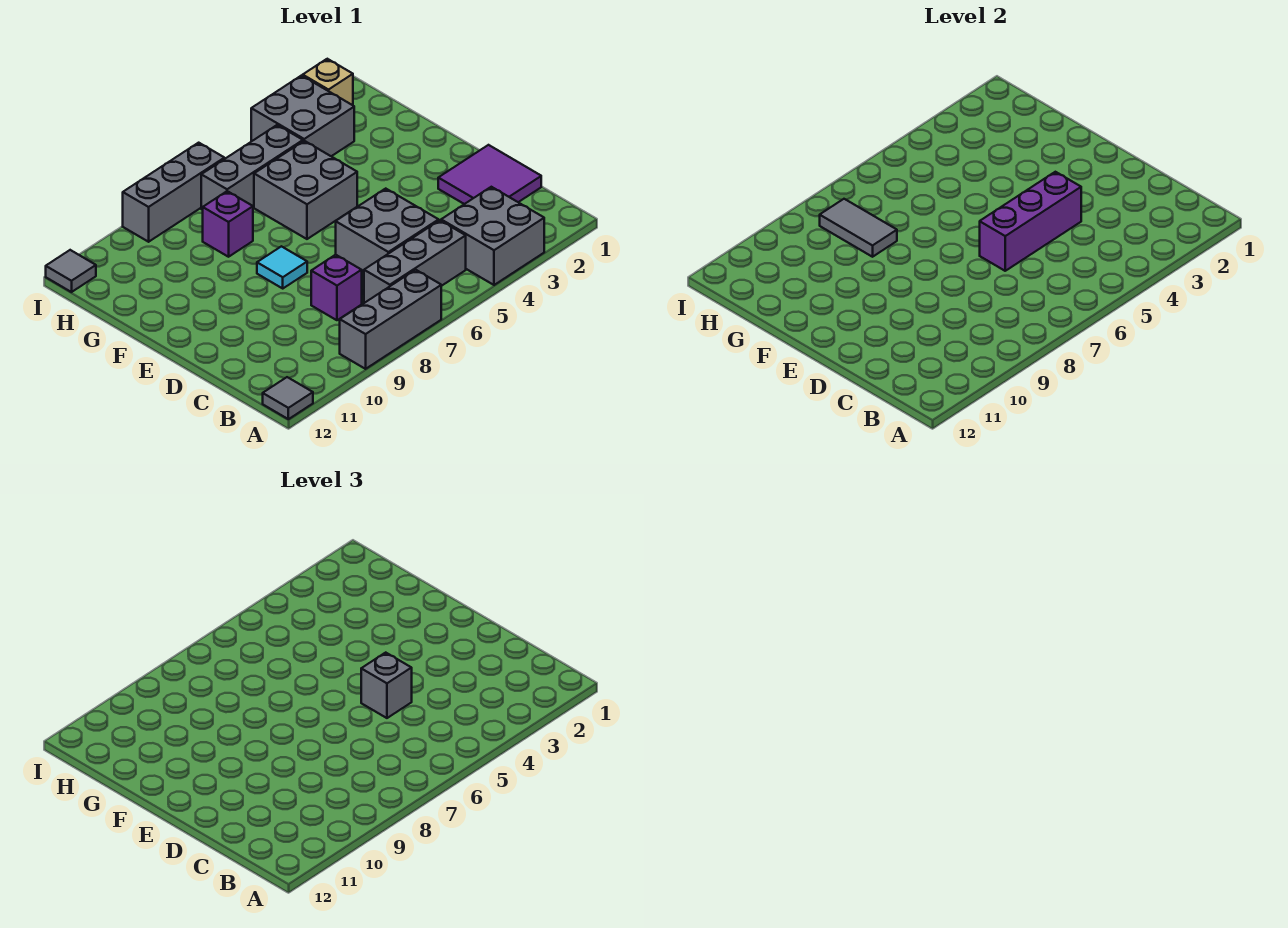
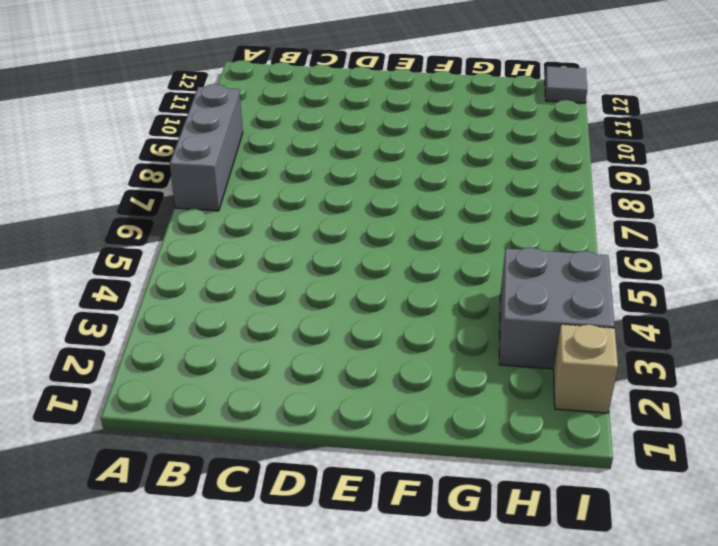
none -> grey brick A3:B4 level 1
none -> grey tile A12 level 1
none -> grey brick B5:B7 level 1

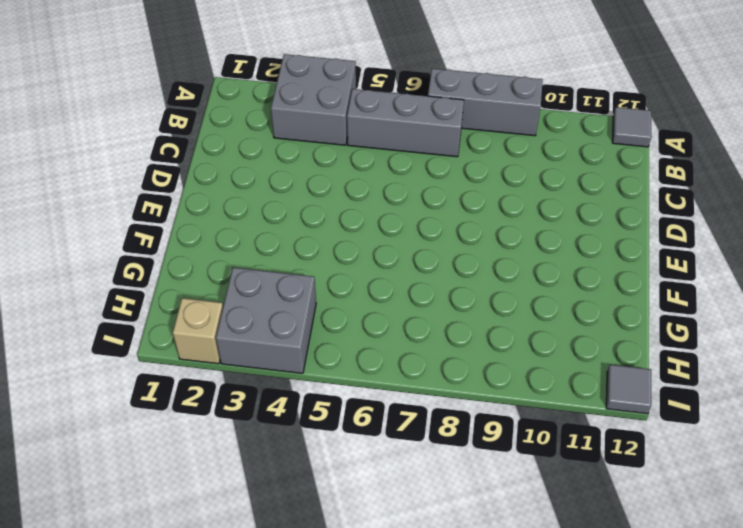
none -> purple tile C1:D2 level 1
none -> grey brick C5:D6 level 1
none -> purple brick C8 level 1

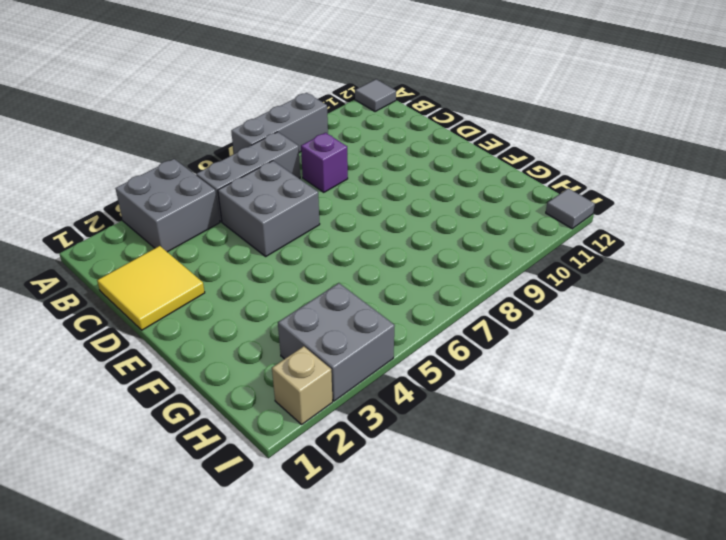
yellow tile C1:D2 level 1 -> purple tile C1:D2 level 1
none -> cyan tile E8 level 1
none -> grey brick F5:G6 level 1
none -> purple brick G8 level 1

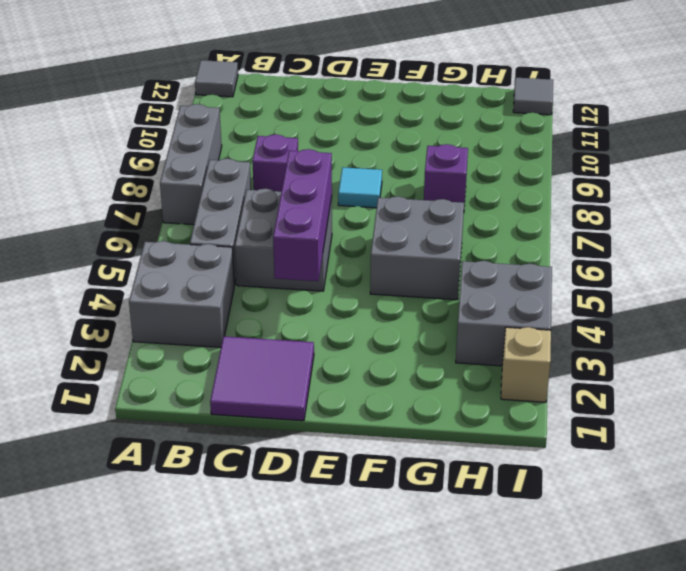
none -> grey brick H5:H7 level 1
none -> grey brick I7:I9 level 1
none -> grey tile G8:H8 level 2

